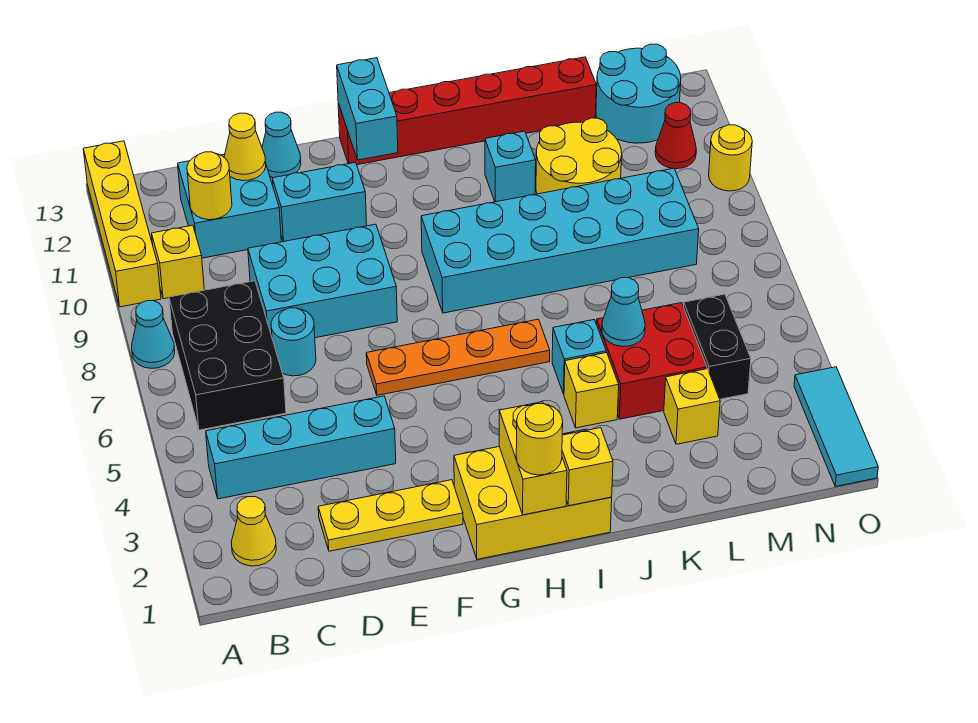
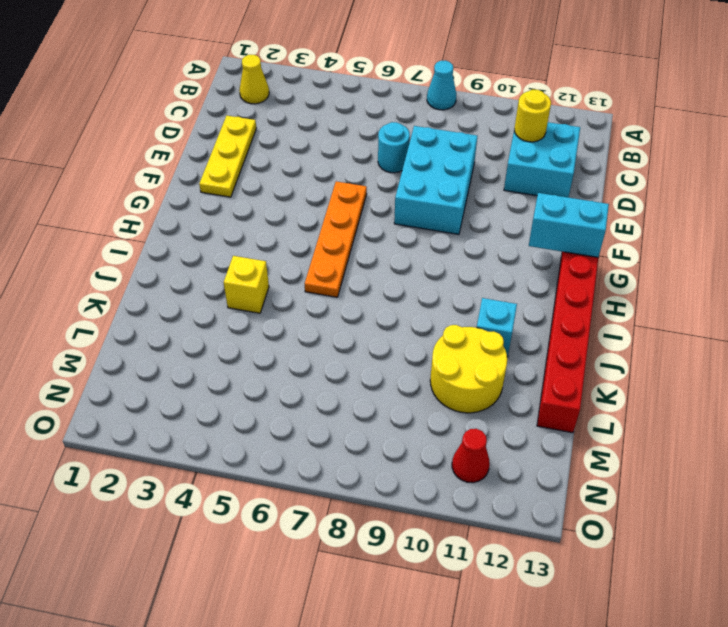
none -> yellow brick A10:A13 level 1
none -> cyan brick B4:E4 level 1
none -> black brick B6:C8 level 1
none -> yellow brick B10 level 1

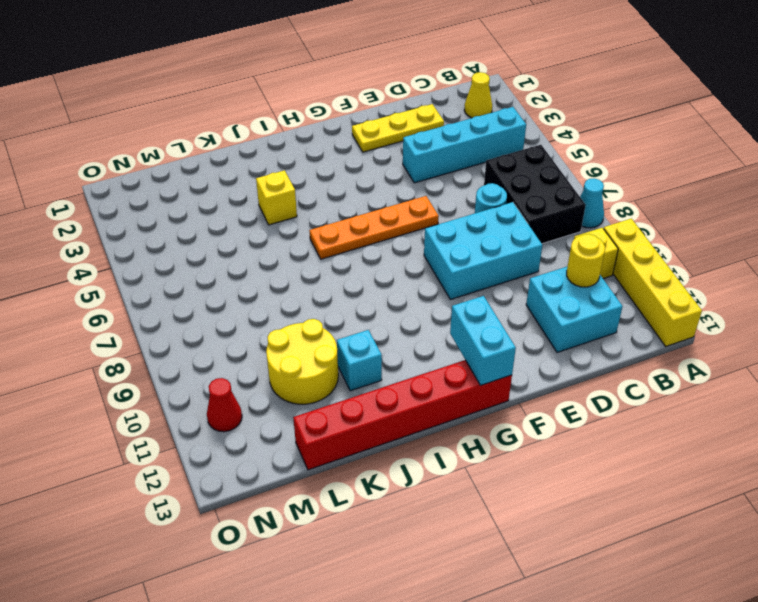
none -> cyan brick E11:F11 level 1
none -> cyan cone E13 level 1
none -> yellow brick G1:I2 level 1
none -> cyan brick H8:M9 level 1

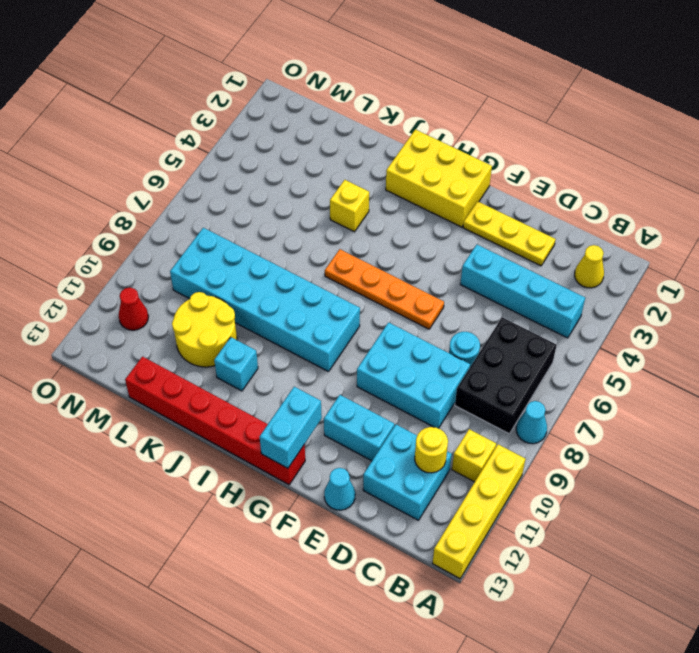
none -> cyan brick J5 level 1
none -> red brick K4:L5 level 1
none -> yellow brick L3 level 1
none -> black brick M4:M5 level 1

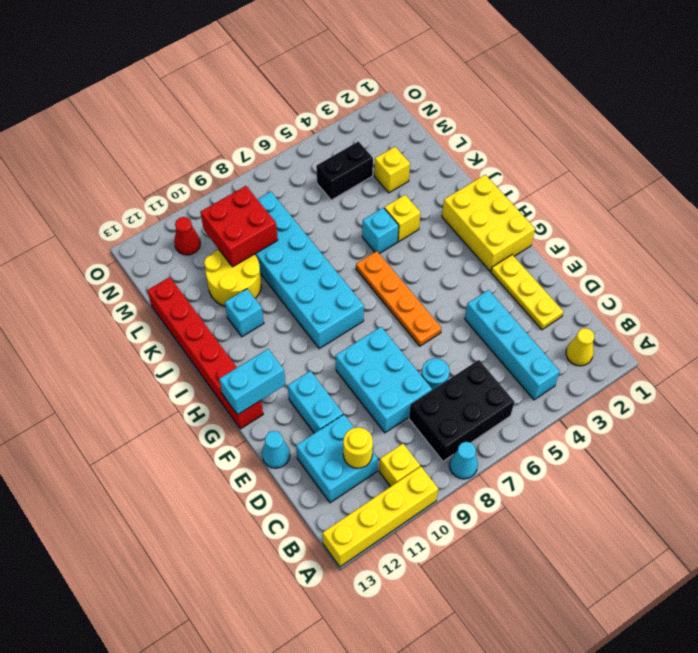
red brick L9:M10 level 2 -> red brick K4:L5 level 1
none -> cyan round brick M12:N13 level 1
none -> cyan tile O1:O3 level 1
none -> yellow round brick O10 level 1
none -> yellow cone D12 level 2

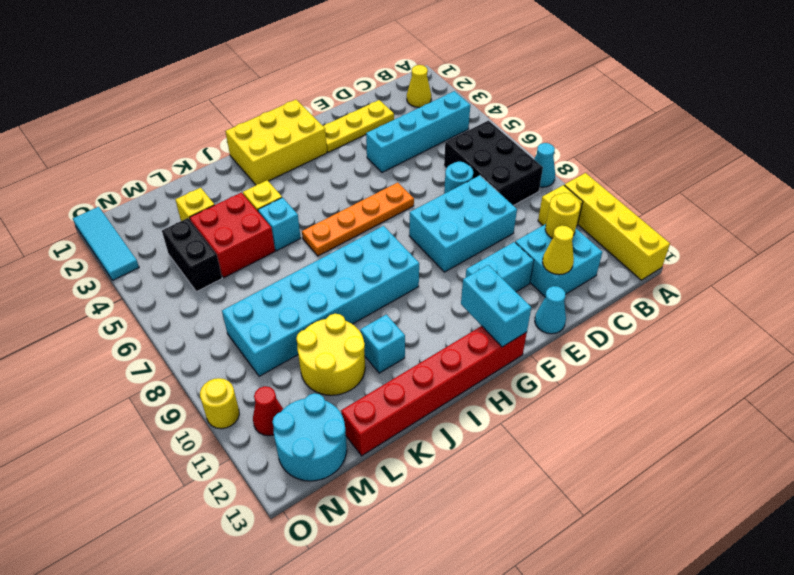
none -> yellow brick H1:H2 level 2
none -> yellow brick I1 level 2
none -> cyan cone K5 level 2
none -> yellow round brick H1 level 3

